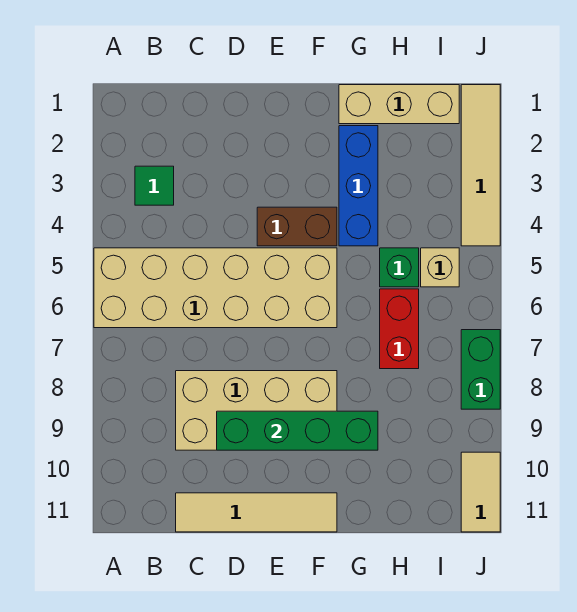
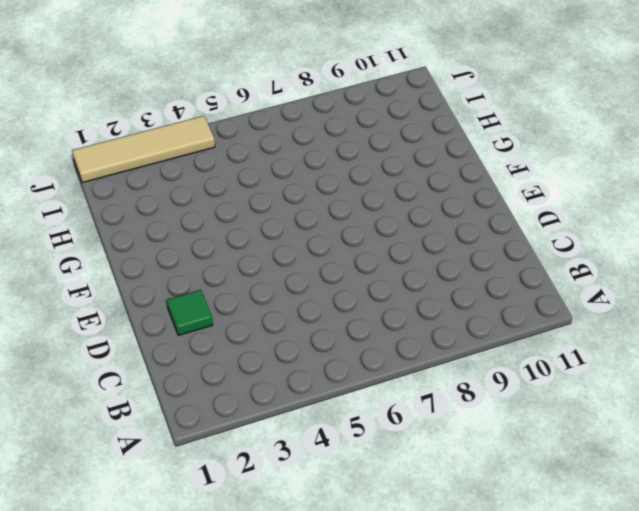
green tile D2 level 1 -> green tile B3 level 1
none -> tan brick A5:F6 level 1
none -> tan brick C8:F9 level 1
none -> tan tile C11:F11 level 1

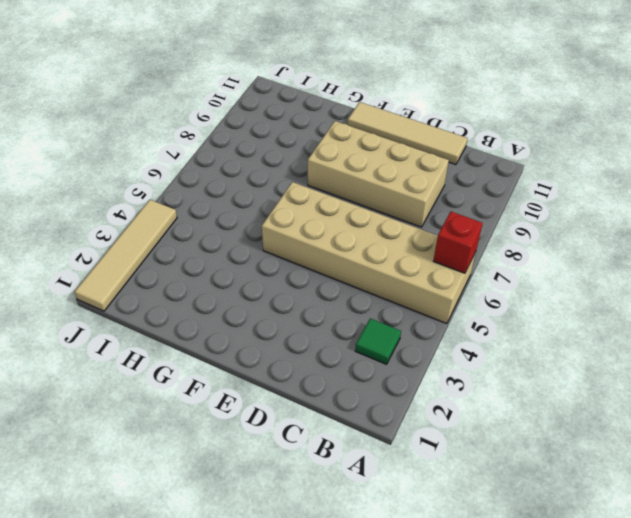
red brick A6 level 2 -> none
none -> brown brick E4:F4 level 1
none -> tan brick G1:I1 level 1
none -> blue brick G2:G4 level 1

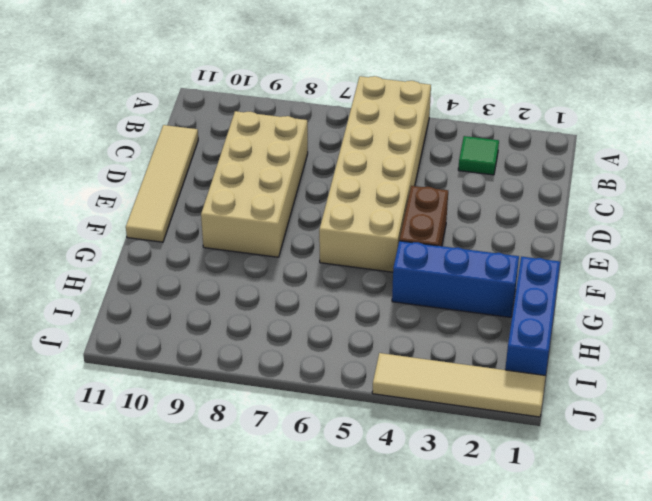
blue brick G1:I1 level 1 -> tan brick G1:I1 level 1
none -> green brick H5 level 1
none -> red brick H6:H7 level 1
none -> tan brick I5 level 1

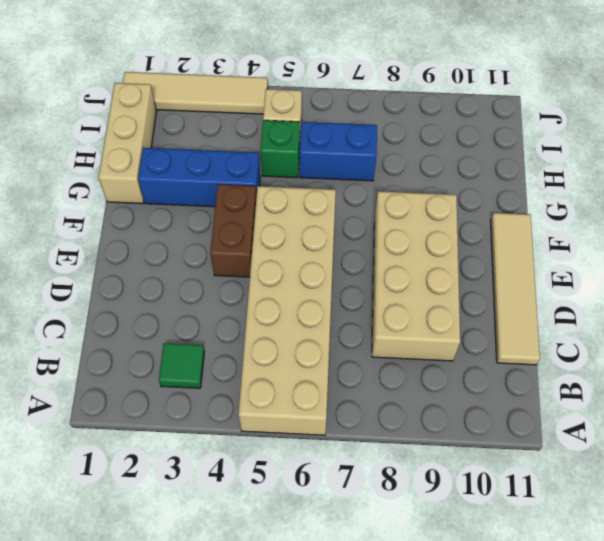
blue brick H6:H7 level 1 -> red brick H6:H7 level 1
none -> green brick J7:J8 level 1
none -> tan tile J10:J11 level 1
none -> green brick D9:G9 level 2

